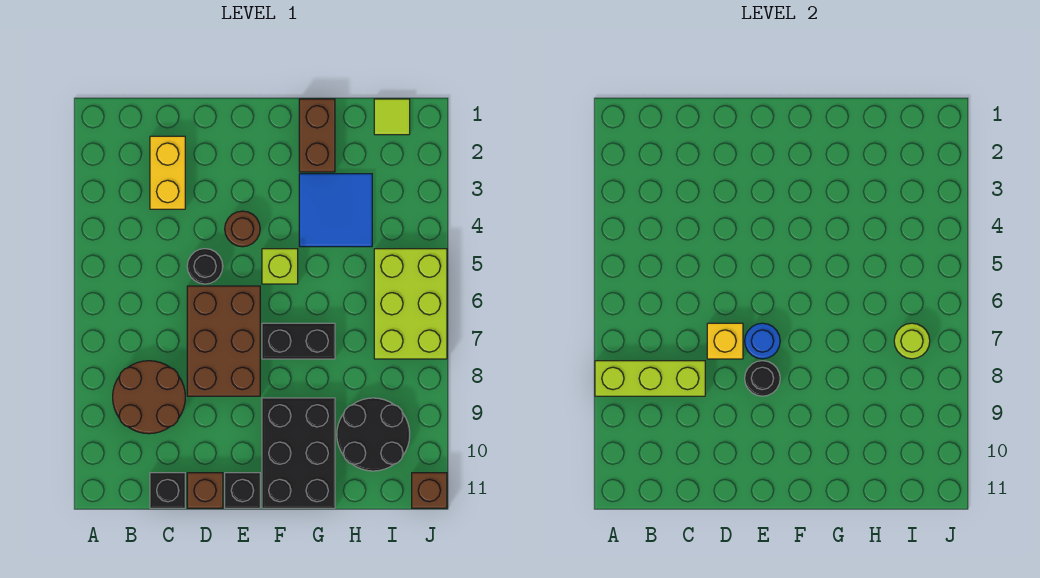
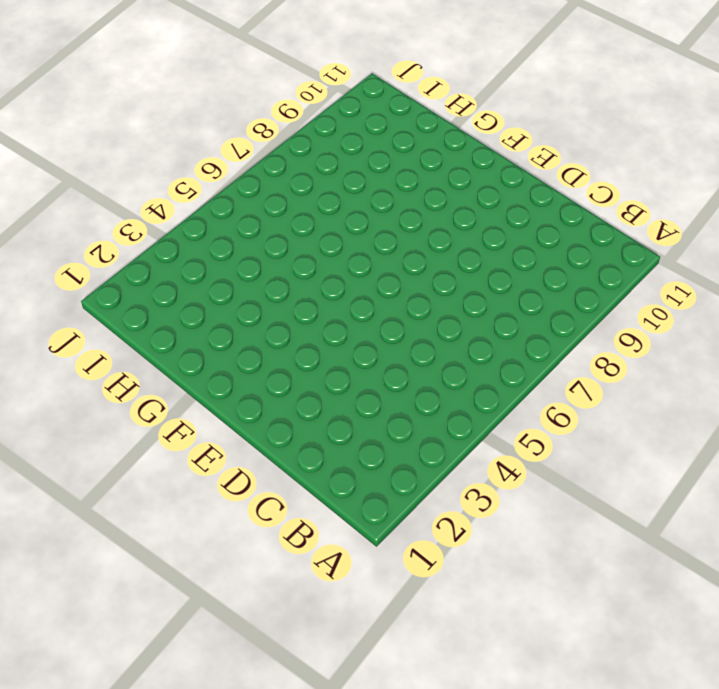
none -> brown round brick B8:C9 level 1
none -> yellow brick C2:C3 level 1
none -> black brick C11 level 1

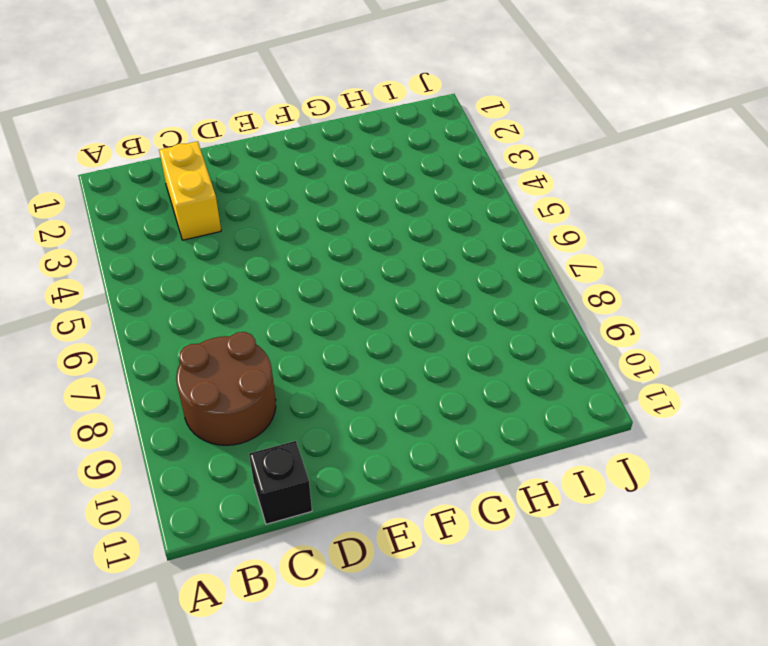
none -> black round brick D5 level 1
none -> brown brick D6:E8 level 1
none -> brown brick D11 level 1

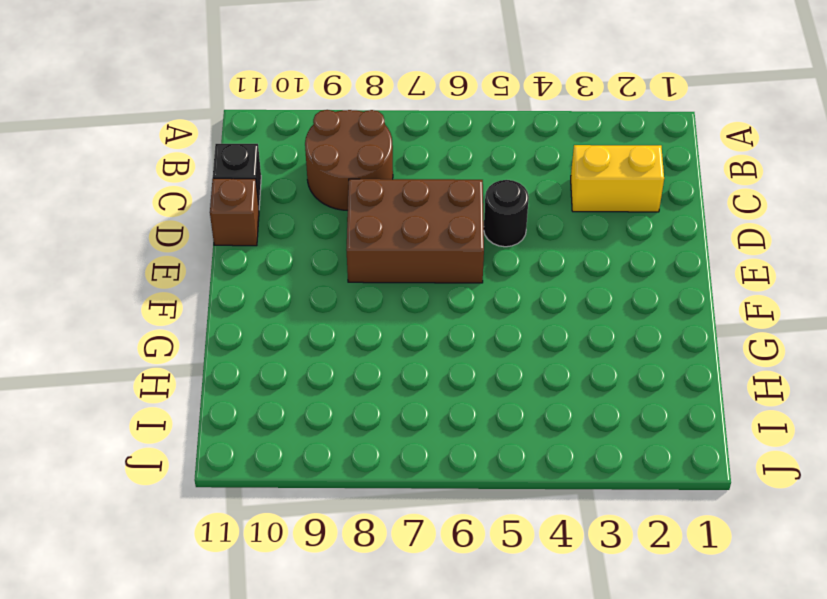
none -> brown round brick E4 level 1
none -> black brick E11 level 1
none -> lime brick F5 level 1

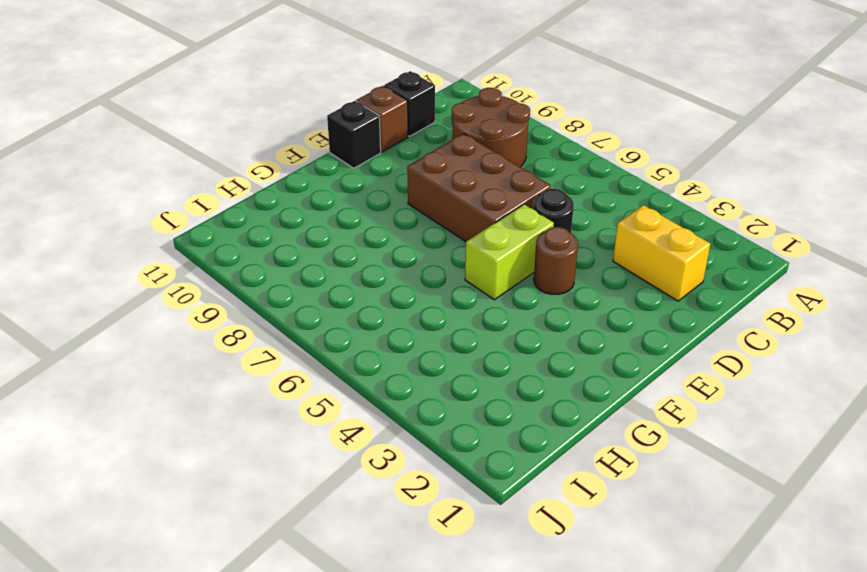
lime brick E5:F5 level 1 -> lime brick F5 level 1
none -> black brick F7:G7 level 1
none -> black brick F9:G11 level 1
none -> brown brick G1:G2 level 1

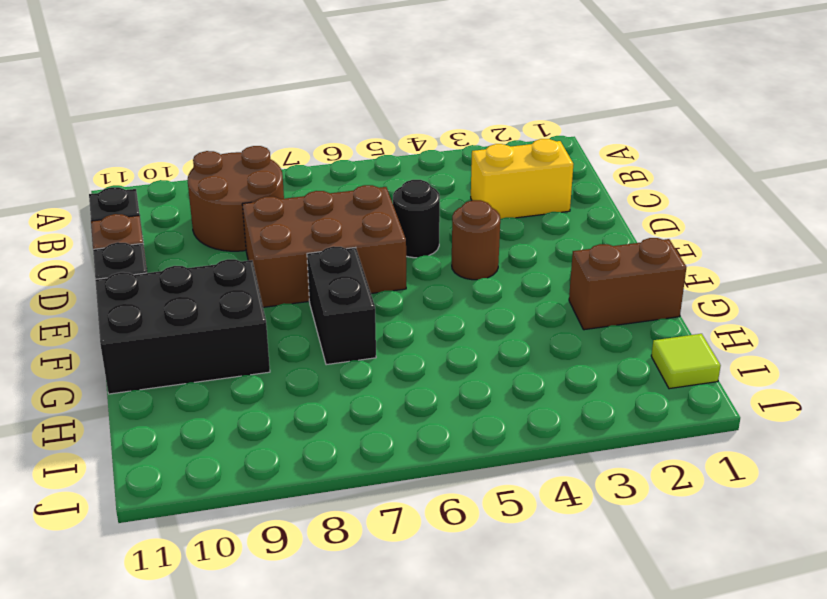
none -> lime brick F5 level 1
none -> blue tile G3:H4 level 1
none -> black round brick H9:I10 level 1

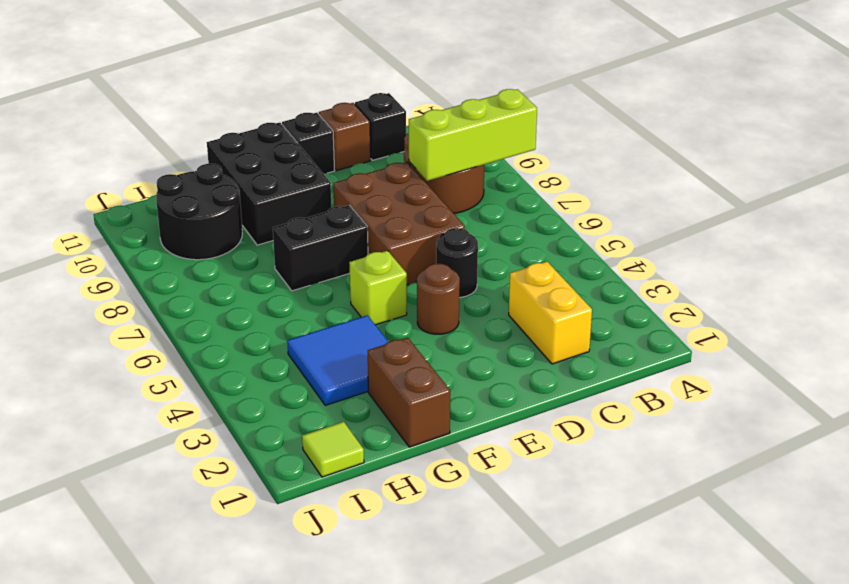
none -> lime brick I5:J7 level 1
none -> brown brick J11 level 1
none -> yellow brick D7 level 2

